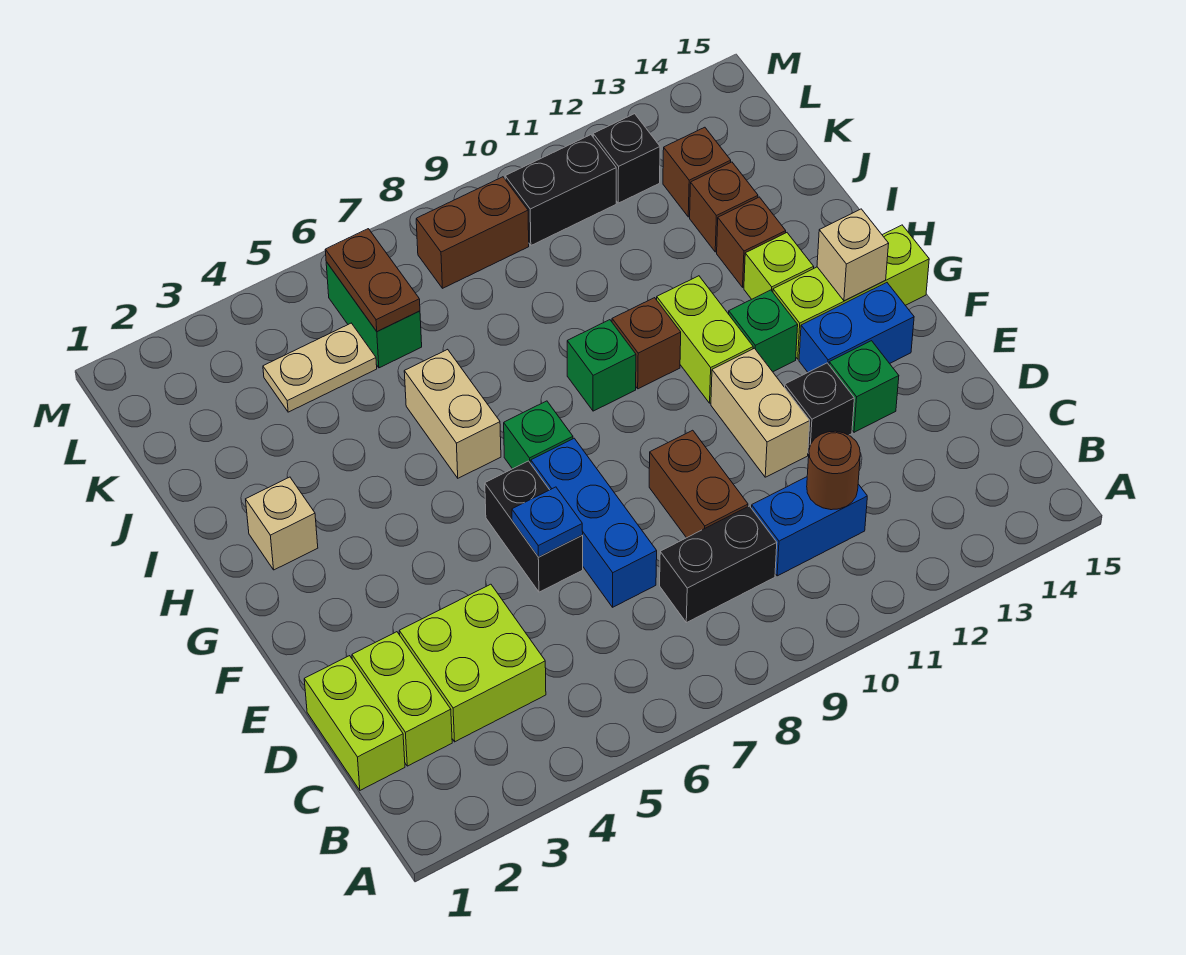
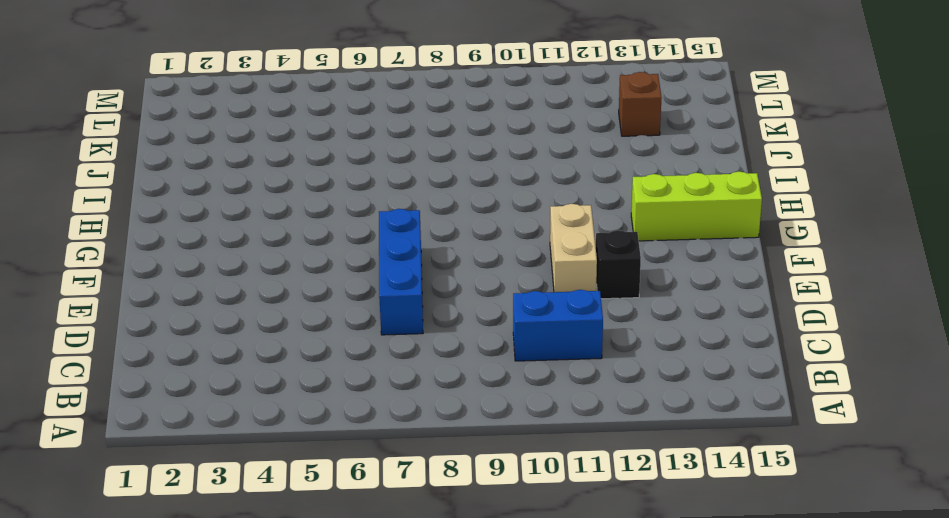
none -> lime brick C1:D1 level 1
none -> lime brick C2:D2 level 1
none -> lime brick C3:D4 level 1
none -> black brick C8:C9 level 1

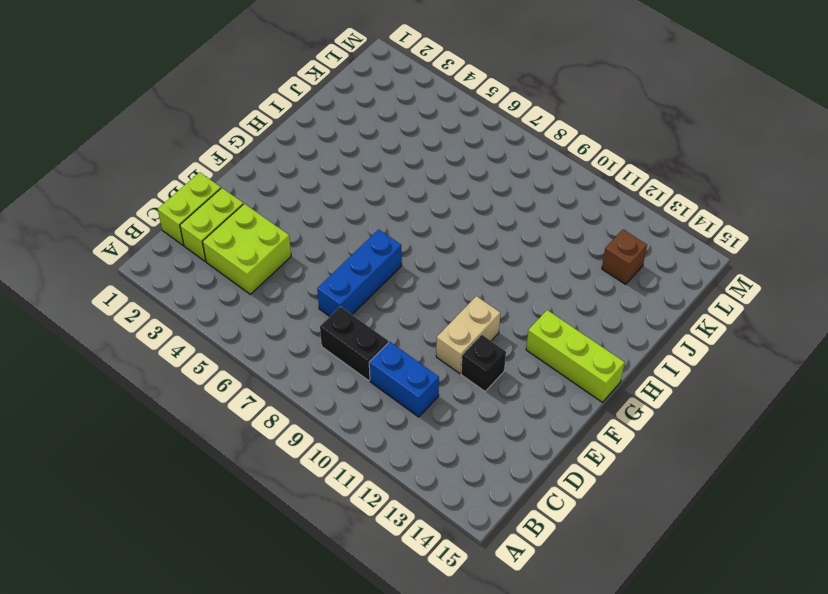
none -> brown brick D9:E9 level 1
none -> black brick E6:F6 level 1
none -> green brick E13 level 1
none -> blue brick F13:F14 level 1

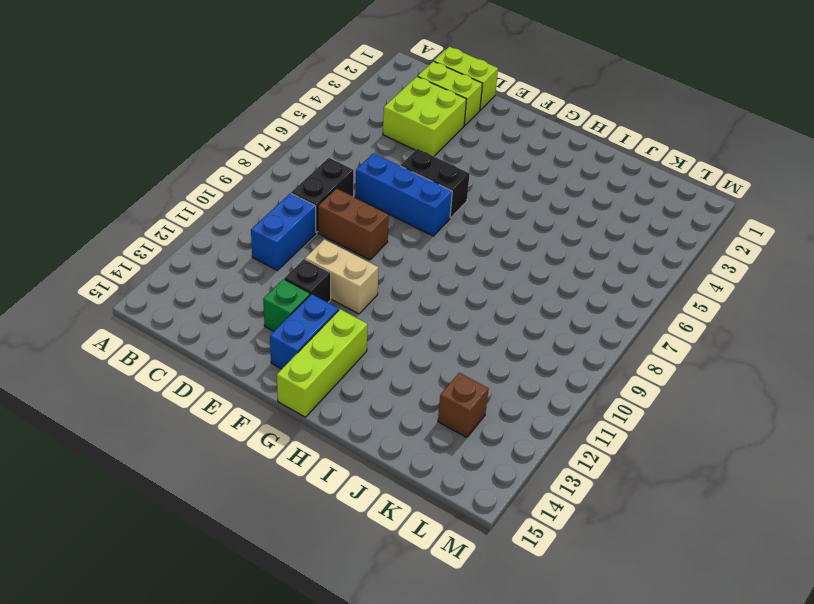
none -> green brick G7 level 1
none -> lime brick G11:H11 level 1
none -> green brick G12 level 1
none -> tan brick H2 level 1

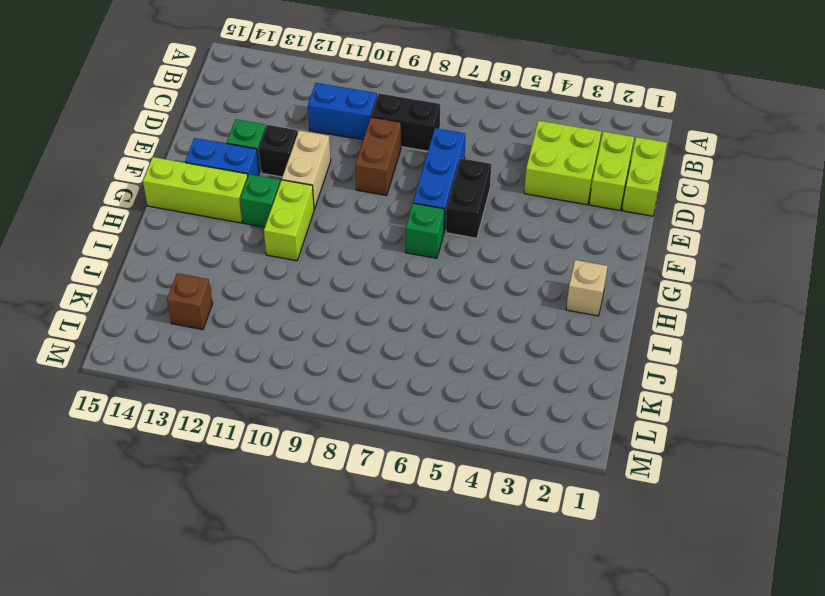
none -> tan brick H6:I6 level 1
none -> green brick H9 level 1
none -> brown brick H10 level 1
none -> lime brick H13 level 1

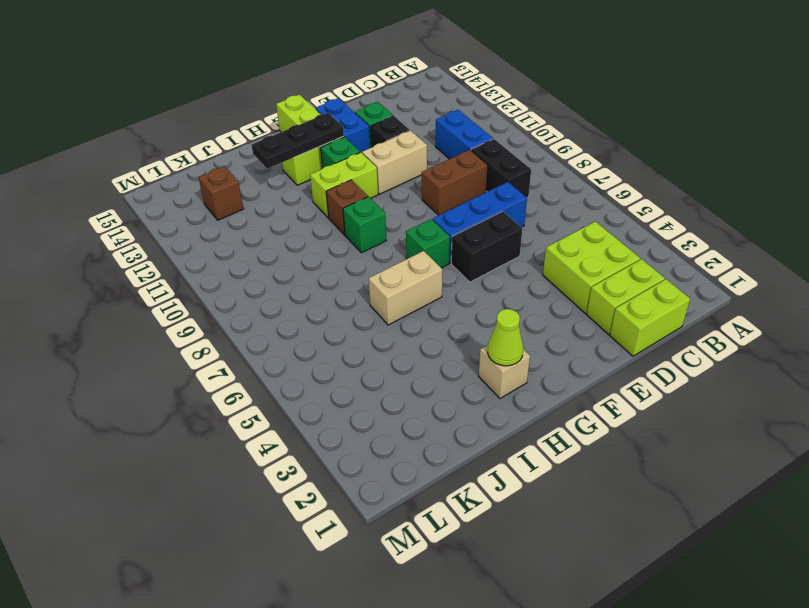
black plate G13:I13 level 2 -> none
lime cone H2 level 2 -> none
none -> brown brick I13 level 1
none -> brown brick J13 level 1
none -> tan plate K4:K5 level 1
none -> green brick K6:L6 level 1

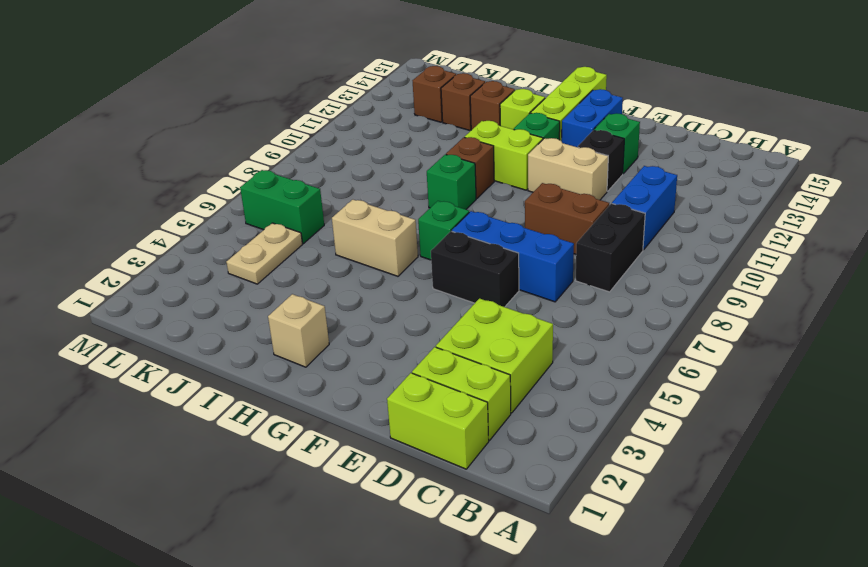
none -> brown brick L8:L9 level 1
none -> black brick L10:L11 level 1
none -> black brick L12 level 1
none -> brown round brick C11 level 2

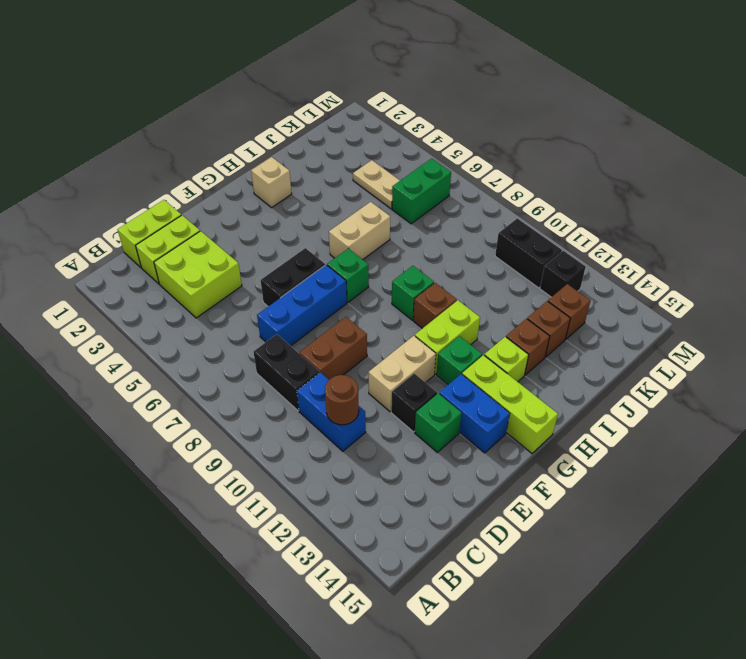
none -> brown brick L8:L9 level 1
none -> blue plate E6 level 2
none -> tan brick G14 level 2
none -> brown plate K6:L6 level 2

